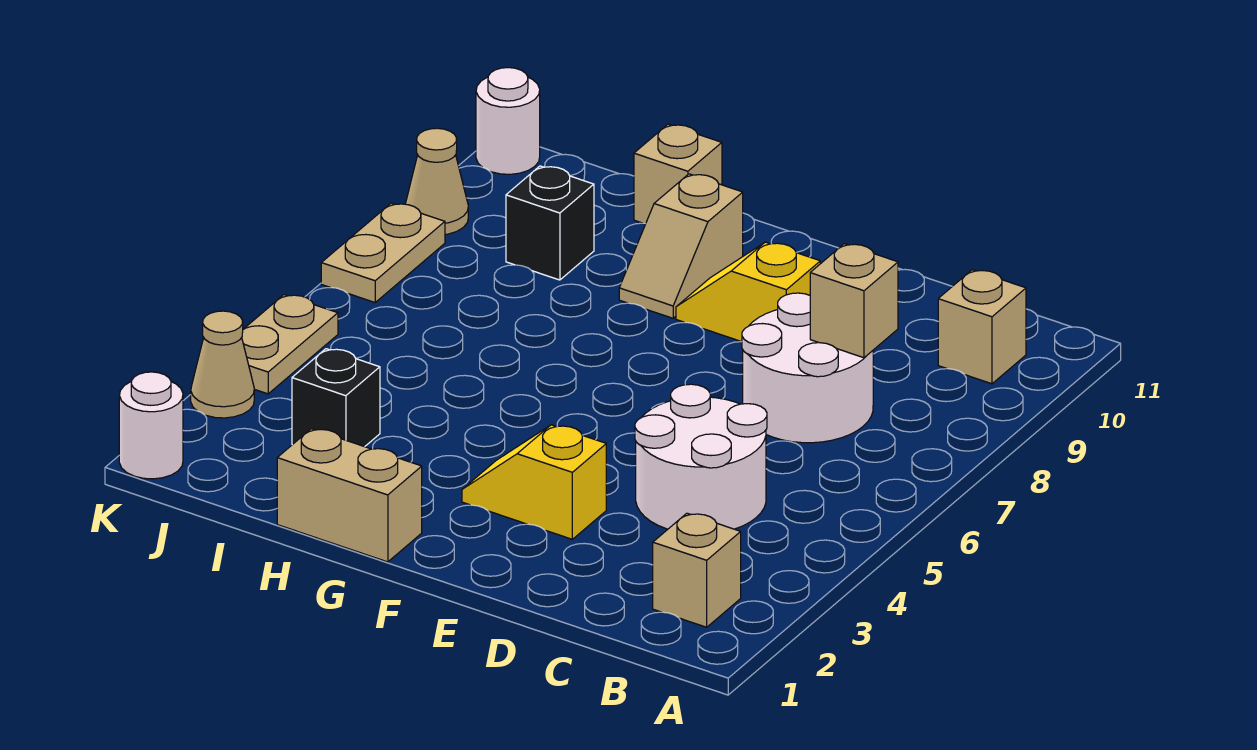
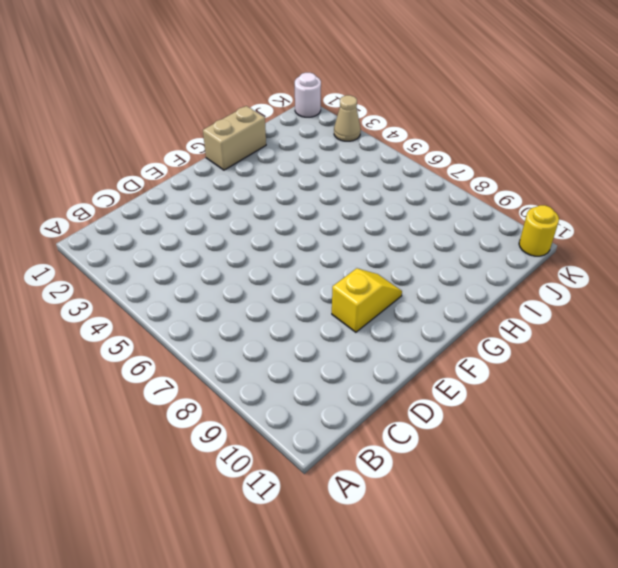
yellow round brick K11 level 1 -> white round brick K11 level 1
none -> tan brick B2 level 1
none -> tan brick B10 level 1
none -> white round brick C4:D5 level 1

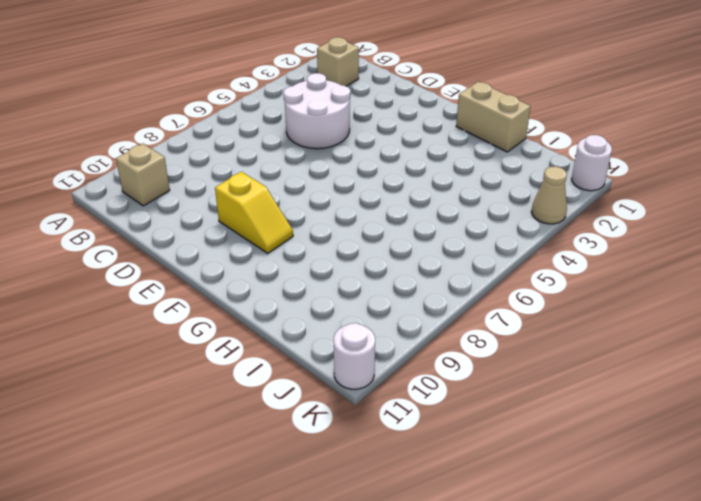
none -> white round brick C7:D8 level 1
none -> yellow slope E3:F3 level 1 top E
none -> tan slope G9:G10 level 1 top 10

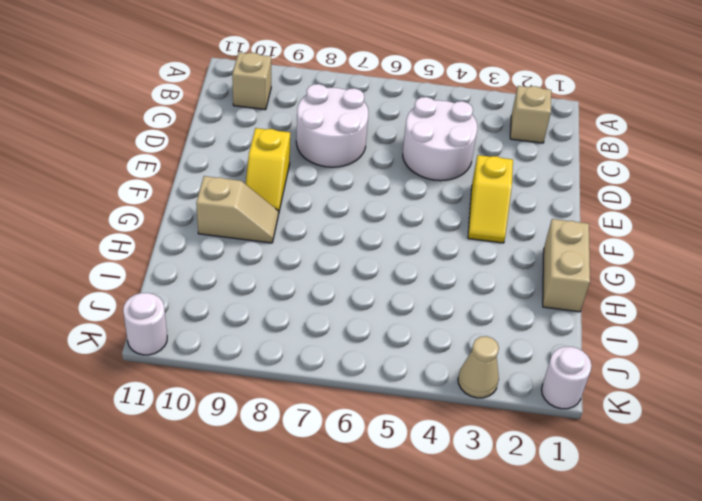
none -> tan brick H11 level 1
none -> black brick I3 level 1
none -> black brick I9 level 1

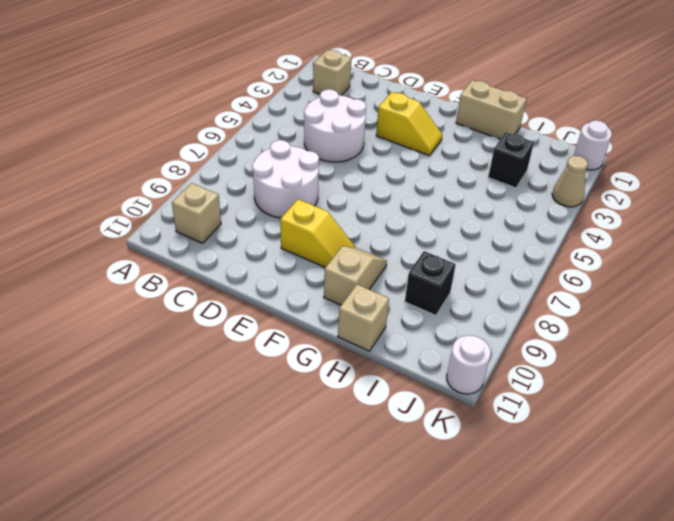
none -> tan plate K4:K5 level 1
none -> tan plate K7:K8 level 1
none -> tan cone K9 level 1

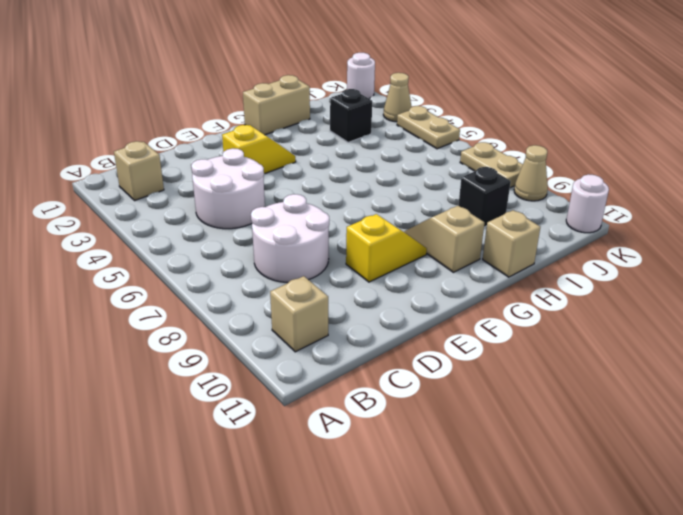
none -> tan brick C8 level 2

